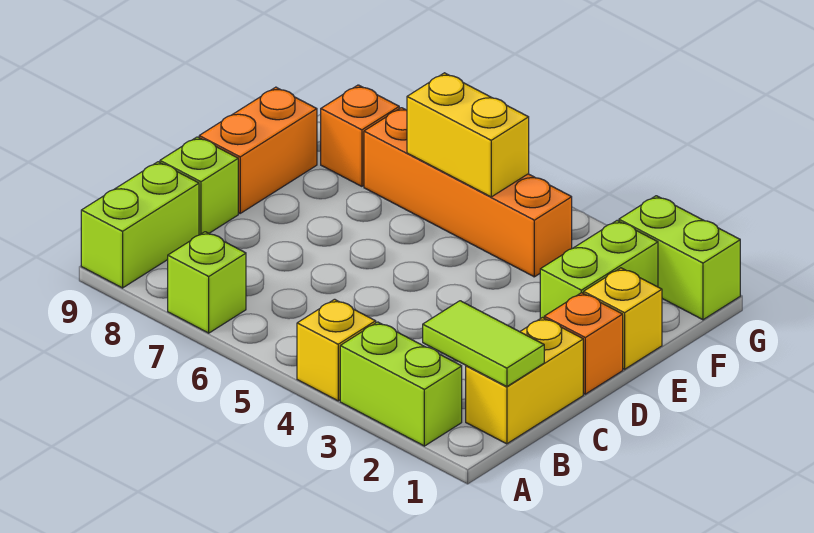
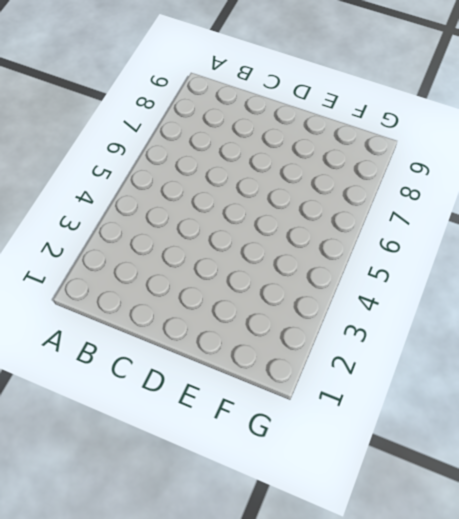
none -> lime brick A2:A3 level 1
none -> yellow brick A4 level 1
none -> lime brick A7 level 1

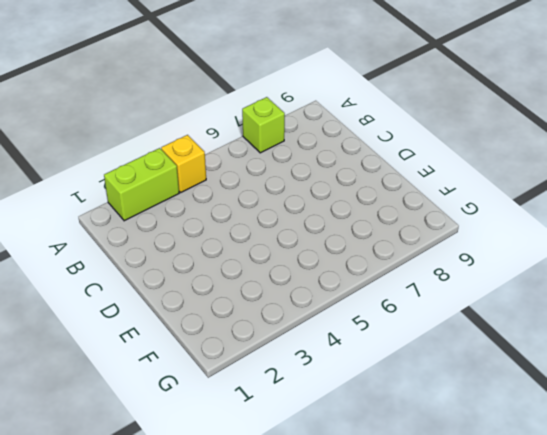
none -> lime brick A9:B9 level 1
none -> yellow brick B1:C1 level 1
none -> lime brick C9 level 1

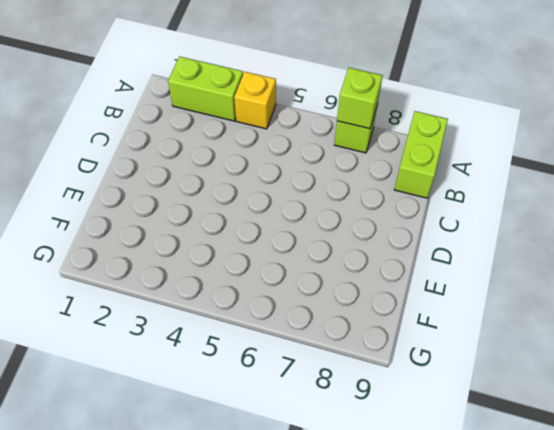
lime brick A7 level 2 -> lime brick C9 level 1
none -> yellow brick B1:C1 level 1
none -> orange brick D1 level 1
none -> orange brick D9:E9 level 1

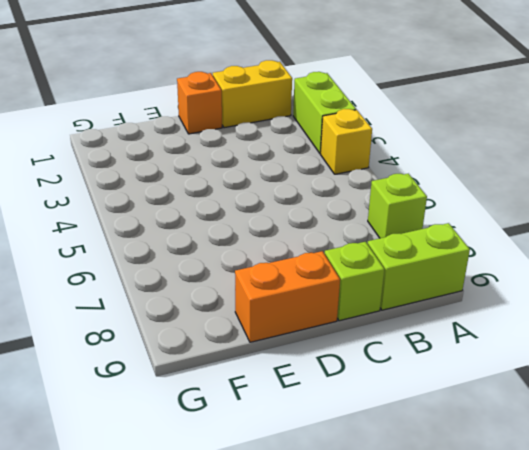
none -> yellow brick E1 level 1
none -> lime brick E2:F2 level 1
none -> orange brick F4:F7 level 1

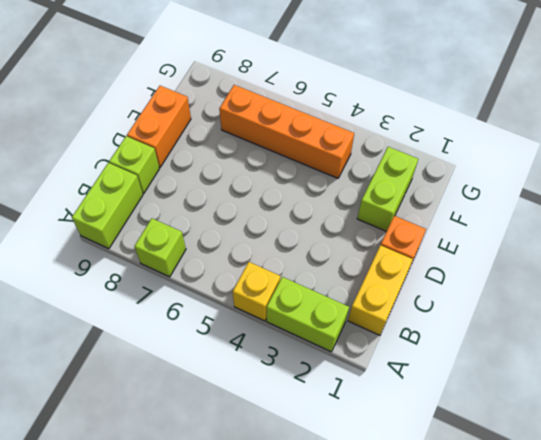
none -> yellow brick E1 level 1
none -> orange brick F8 level 1
none -> lime brick G1:G2 level 1

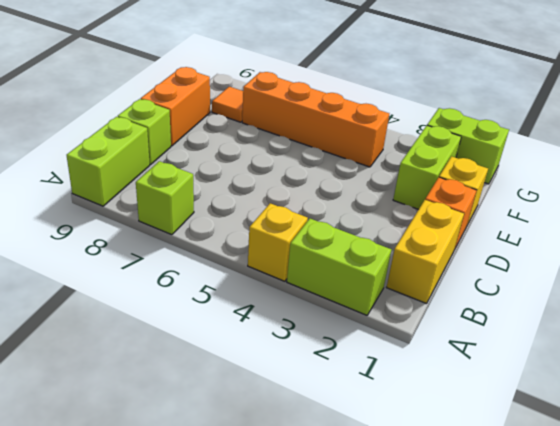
orange tile F8 level 1 -> orange brick F8 level 1
none -> lime tile B1:B2 level 2
none -> yellow brick F5:F6 level 2

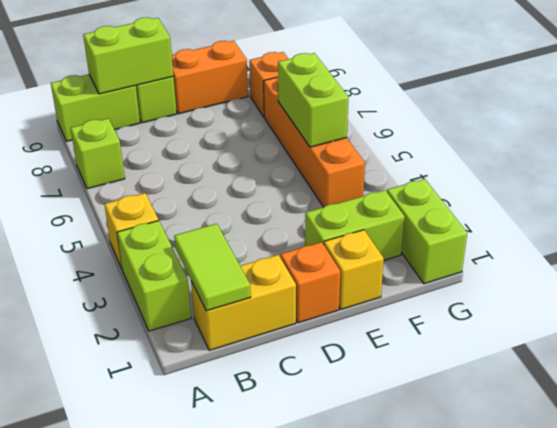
lime brick B9:C9 level 2 -> none
lime brick F5:F6 level 2 -> yellow brick F5:F6 level 2

